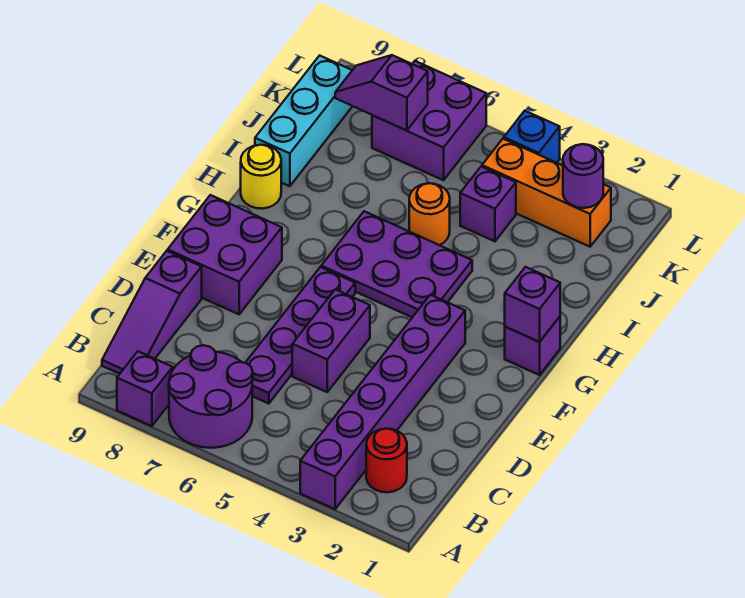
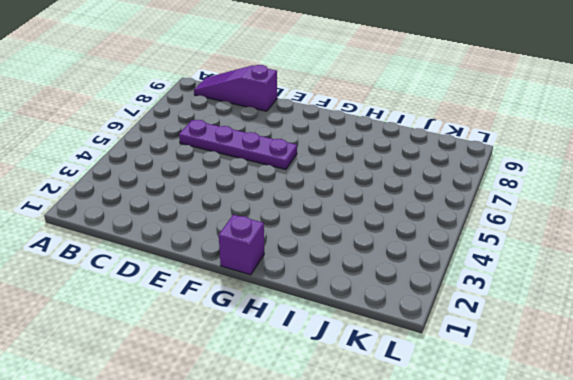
none -> purple brick A3:F3 level 1
none -> purple round brick A6:B7 level 1
none -> purple brick A8 level 1

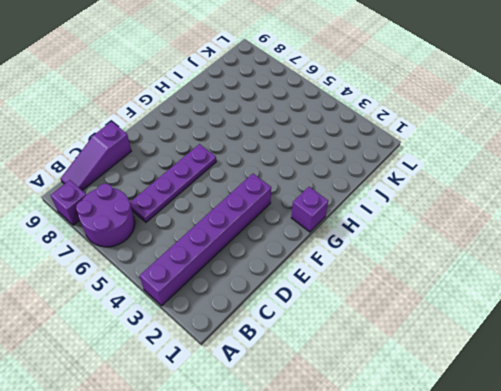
none -> red round brick B2 level 1
none -> purple brick D5:E5 level 1
none -> purple brick E8:F9 level 1

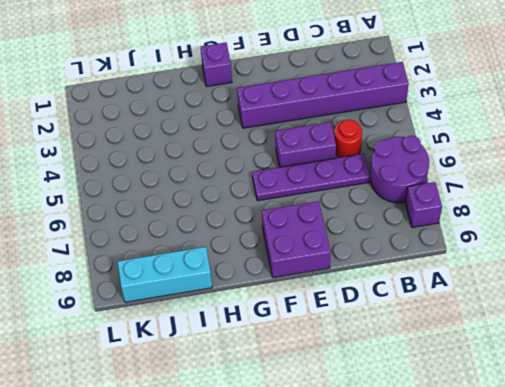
red round brick C5 level 1 -> red round brick B2 level 1
none -> purple slope B9:D9 level 1 top D
none -> purple plate G4:H6 level 1
none -> yellow round brick H9 level 1

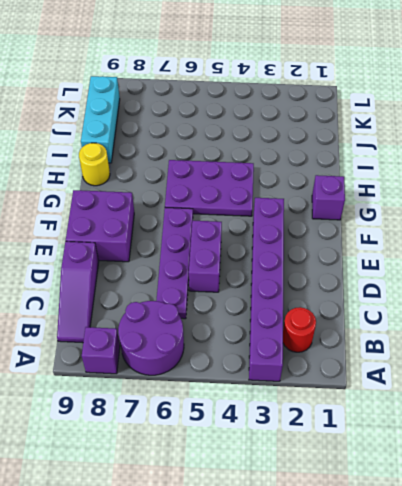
none -> orange round brick I5 level 1
none -> purple brick J4 level 1
none -> orange brick K2:K4 level 1

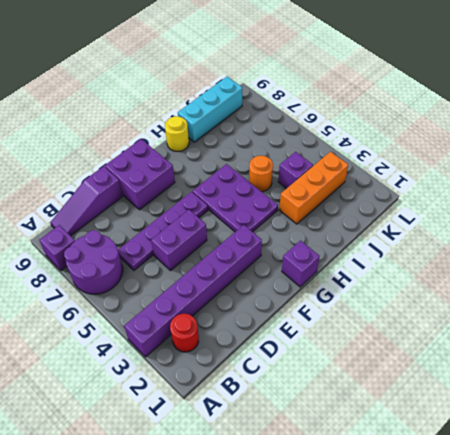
orange brick I3:K3 level 1 -> orange brick K2:K4 level 1
none -> purple brick K6:L7 level 1
none -> blue brick L4 level 1
none -> purple brick G1 level 2

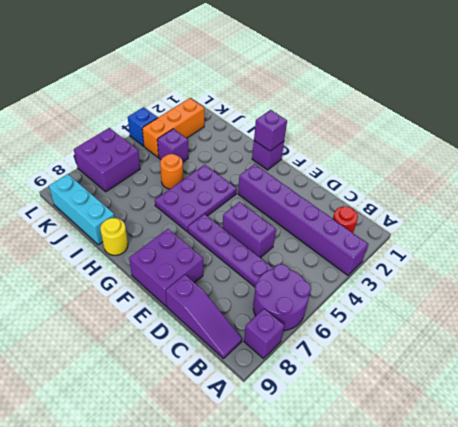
none -> purple round brick K2 level 2
none -> purple slope K7:K8 level 2 top 7

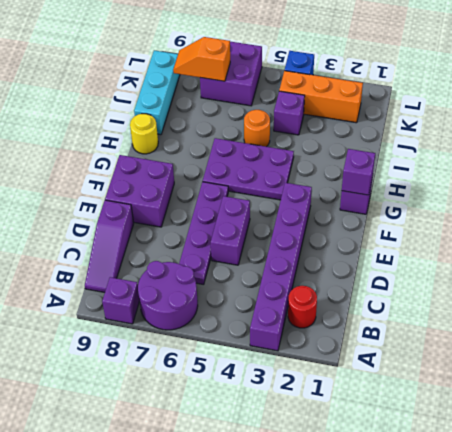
orange slope K7:K8 level 2 top 7 -> purple slope K7:K8 level 2 top 7
none -> purple round brick K2 level 2

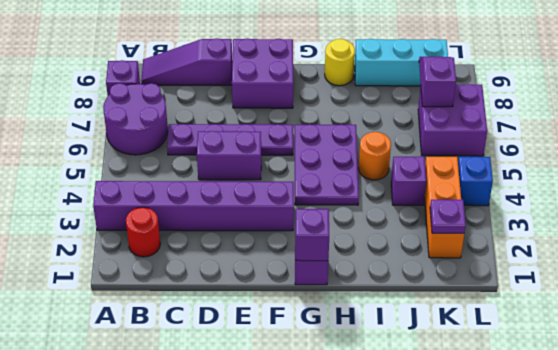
purple plate K2 level 2 -> purple round brick K2 level 2

